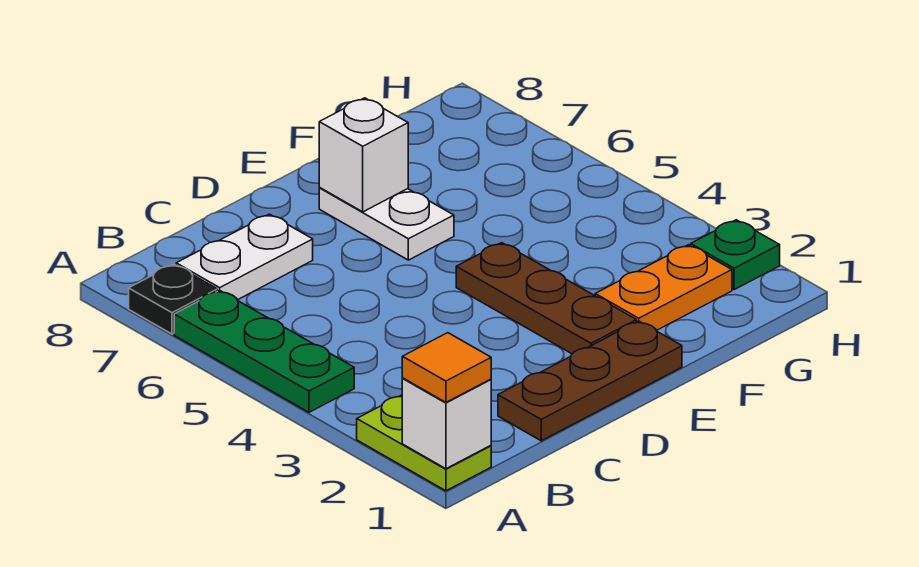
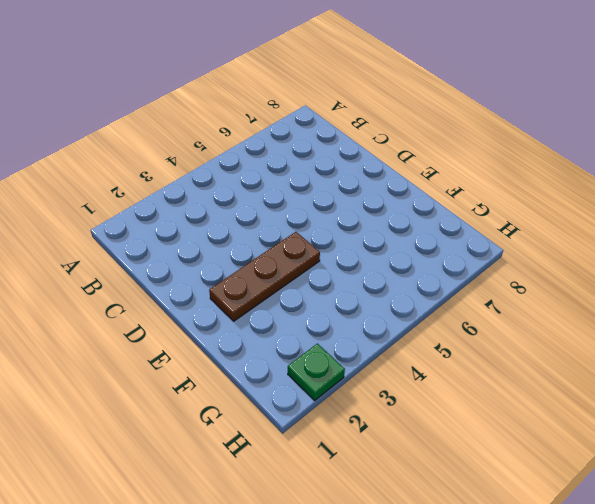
none -> lime plate A1:A2 level 1
none -> green plate A4:A6 level 1
none -> black plate A7 level 1

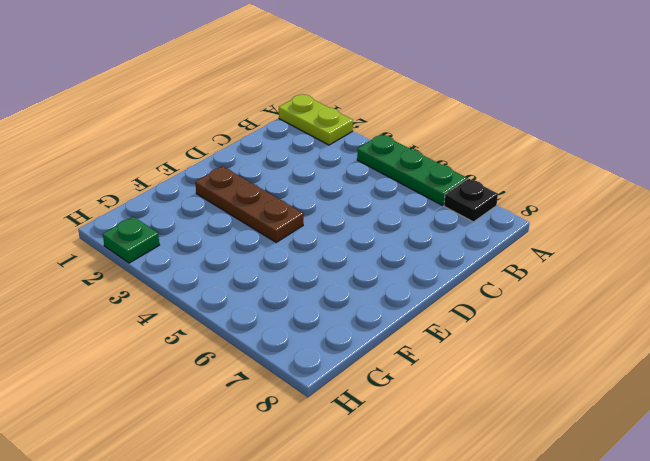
none -> white plate B7:C7 level 1
none -> brown plate C1:E1 level 1
none -> white plate E6:E7 level 1

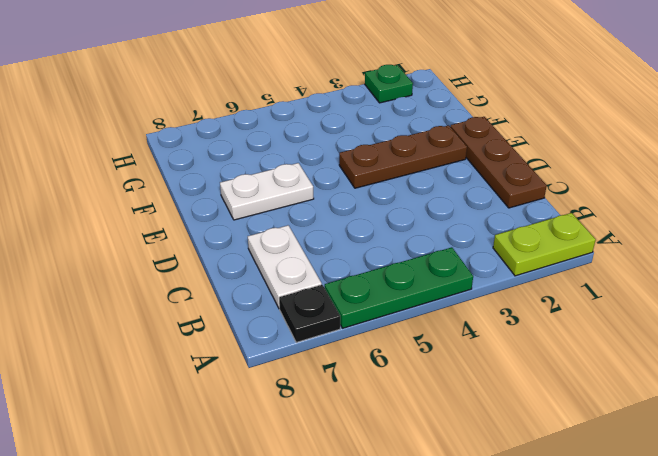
none -> orange plate F2:G2 level 1
none -> white brick A1 level 2
none -> white brick E7 level 2

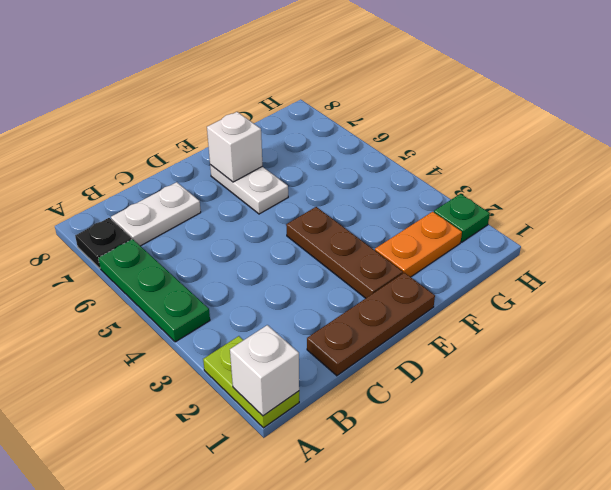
none -> orange tile A1 level 3

